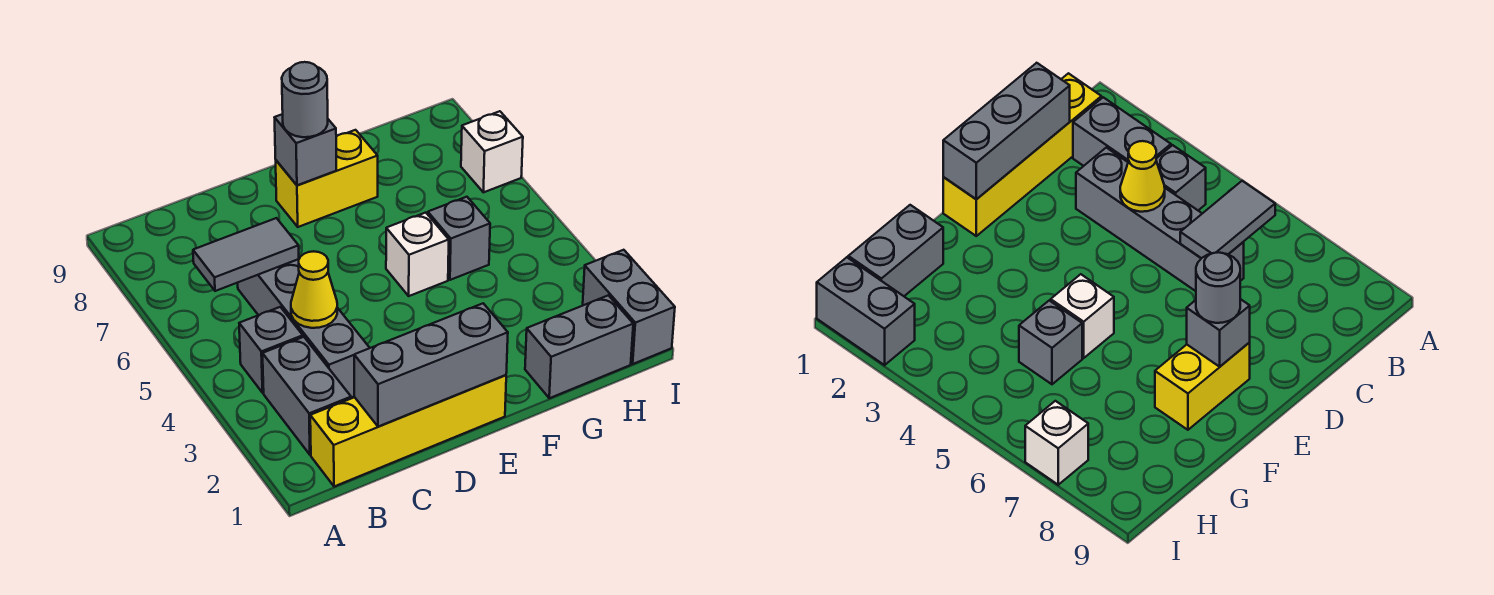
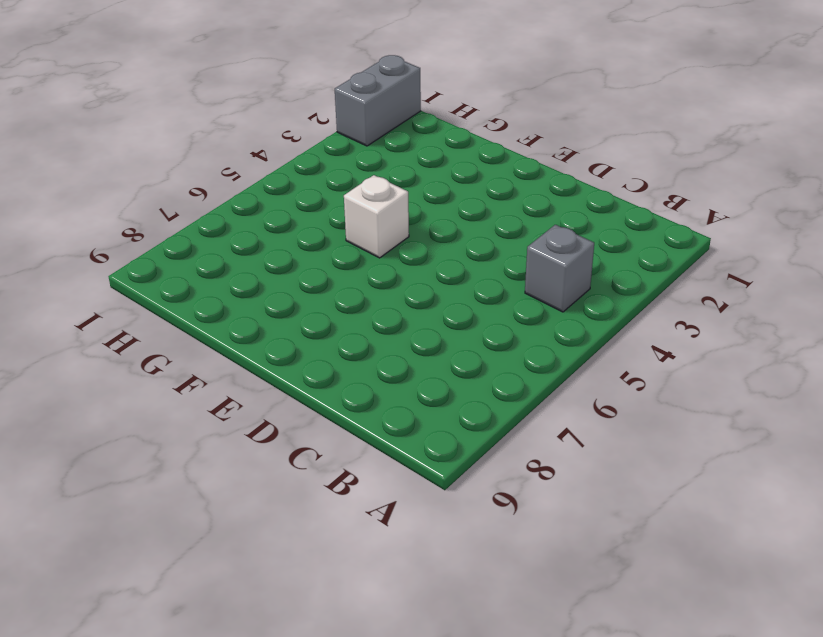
none -> yellow brick B1:E1 level 1
none -> grey brick B2:B3 level 1
none -> grey brick C3:C6 level 1

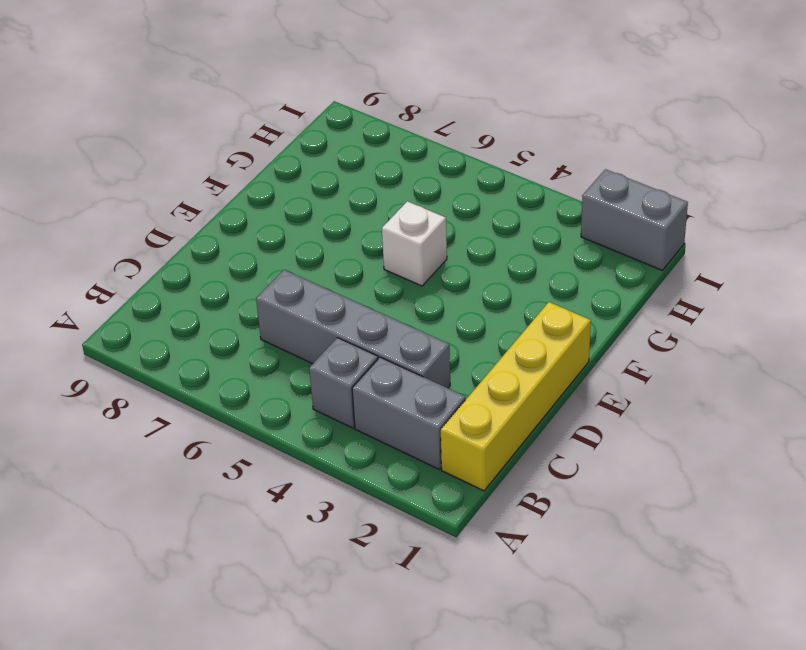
none -> yellow brick E8:F8 level 1
none -> grey brick G1:H1 level 1
none -> grey brick G5 level 1

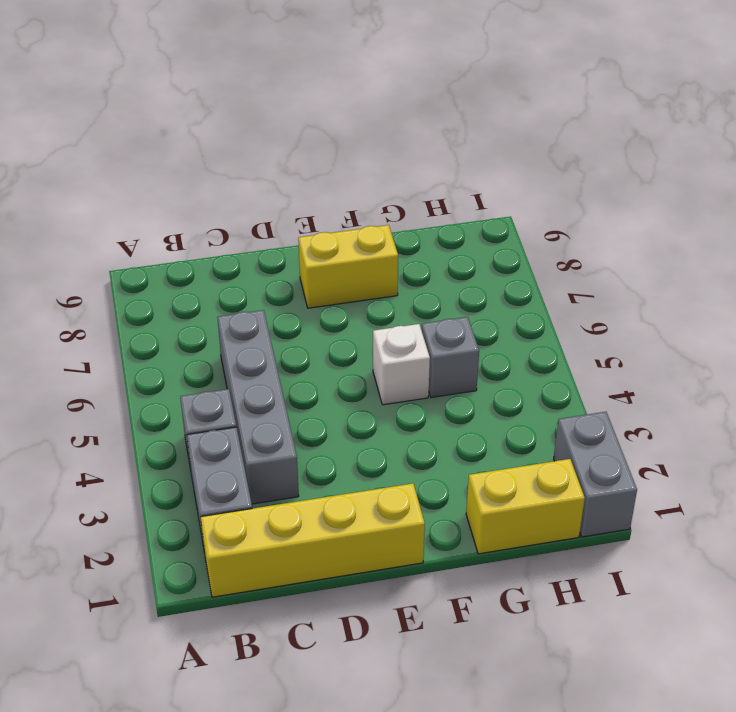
yellow brick G1:H1 level 1 -> grey brick G1:H1 level 1
none -> white brick I7 level 1
none -> grey tile B6:C6 level 2
none -> grey brick C1:E1 level 2

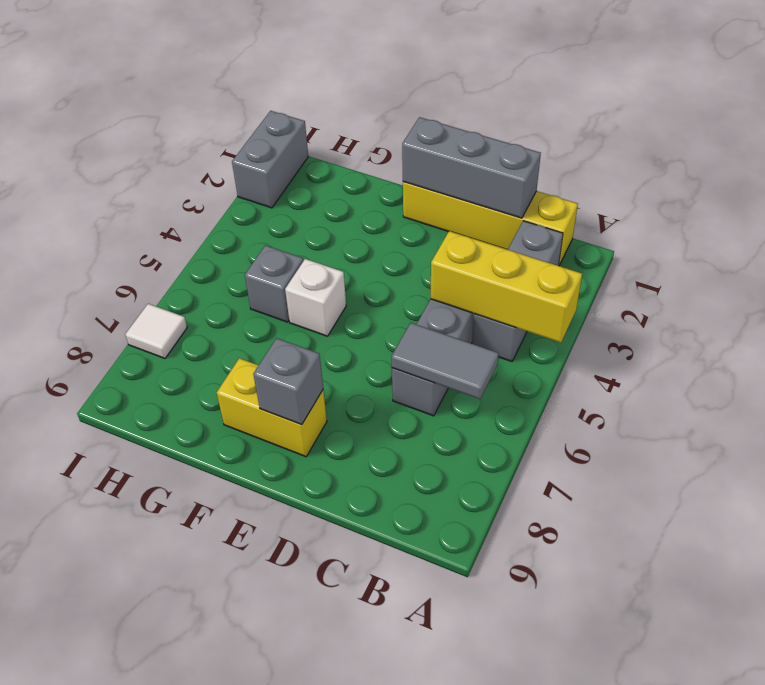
yellow brick A4:C4 level 2 -> yellow cone C4 level 2
white tile I7 level 1 -> white brick I7 level 1
none -> grey brick G1:H1 level 1
none -> grey round brick E8 level 3

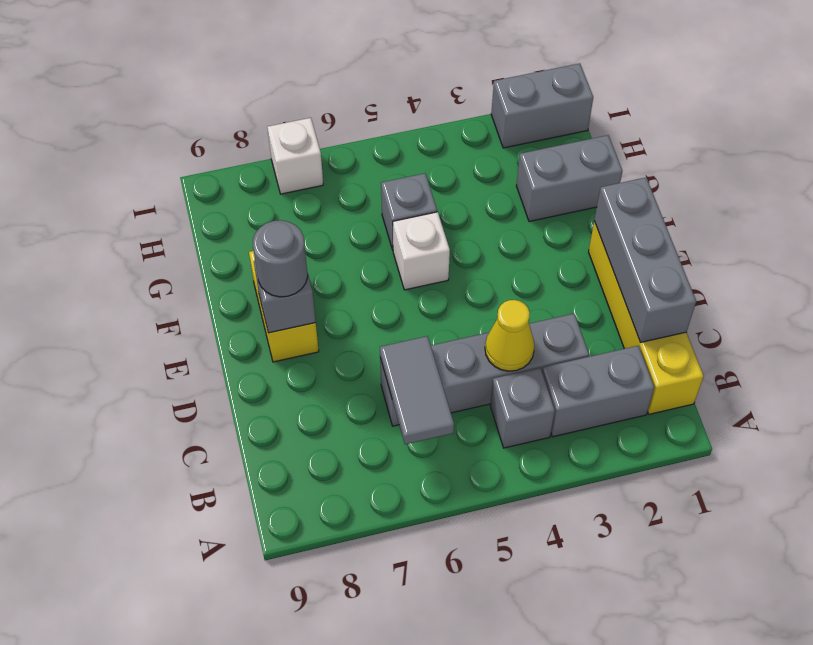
grey brick G1:G2 level 1 -> grey brick G1:H1 level 1

